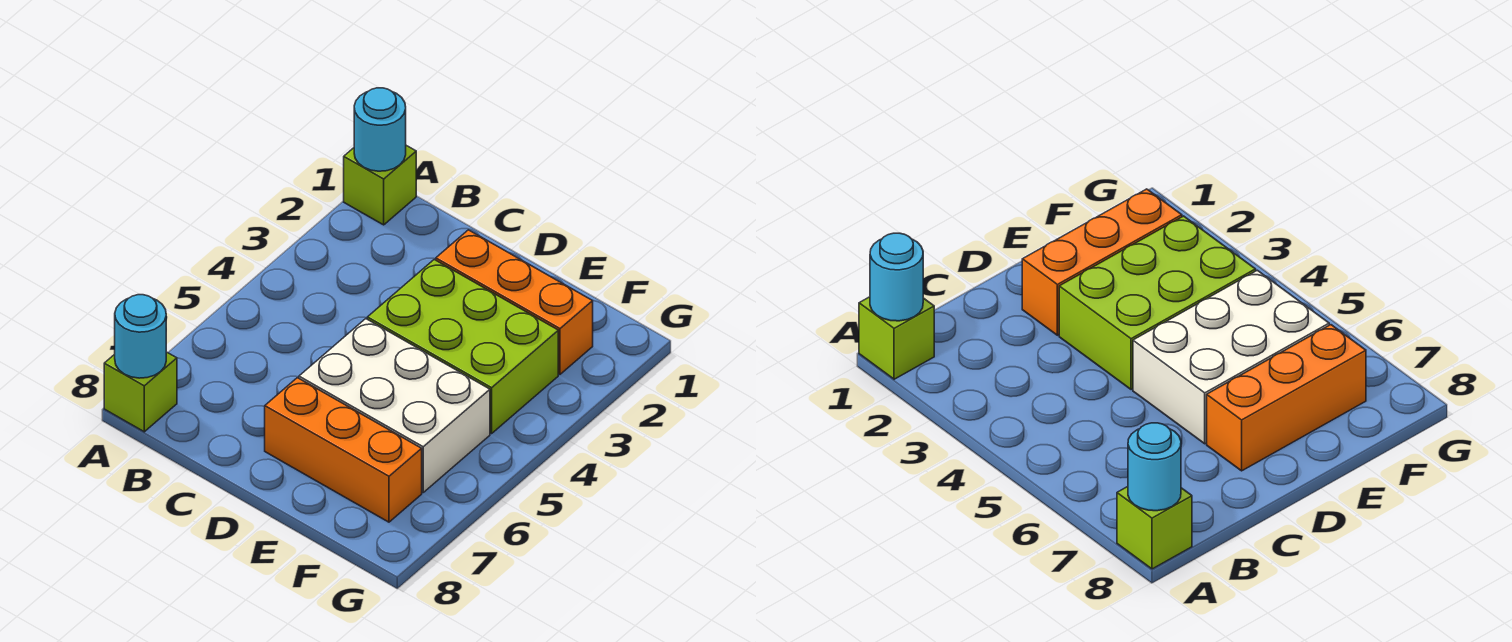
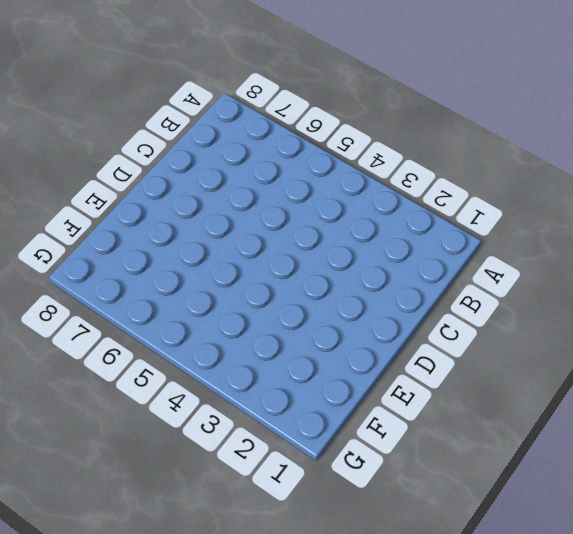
none -> lime brick A1 level 1
none -> lime brick A8 level 1

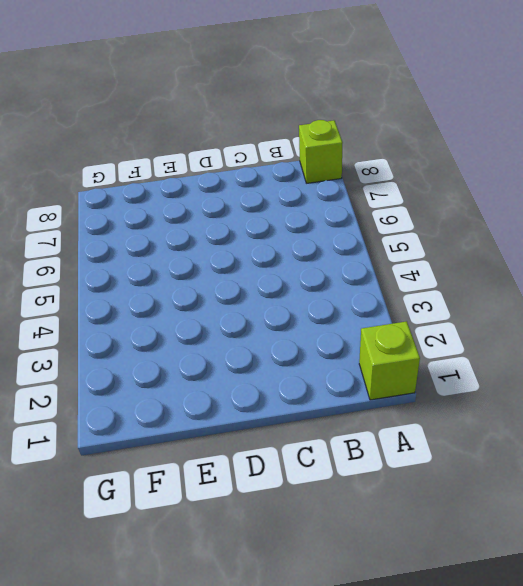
none -> orange brick D2:F2 level 1
none -> lime brick D3:F4 level 1

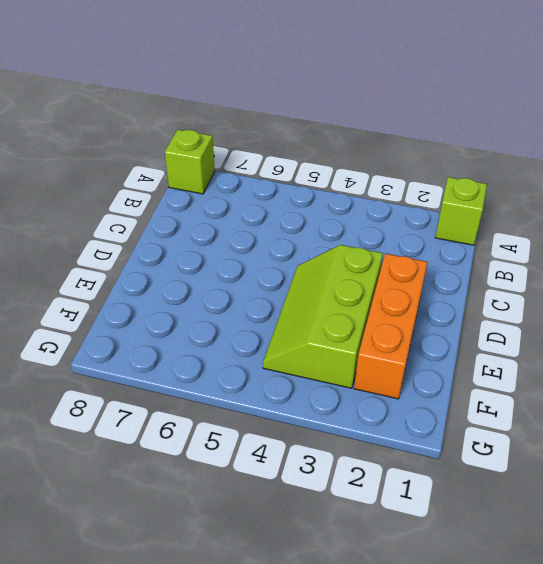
lime slope D3:F4 level 1 top 3 -> lime brick D3:F4 level 1
none -> white brick D5:F6 level 1
none -> orange brick D7:F7 level 1

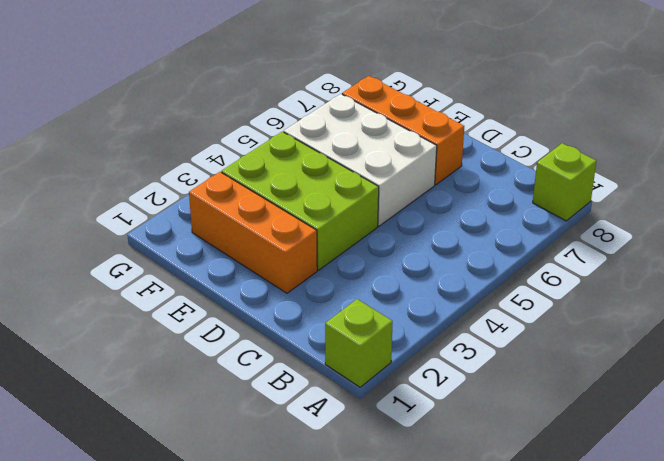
none -> cyan round brick A1 level 2
none -> cyan round brick A8 level 2

